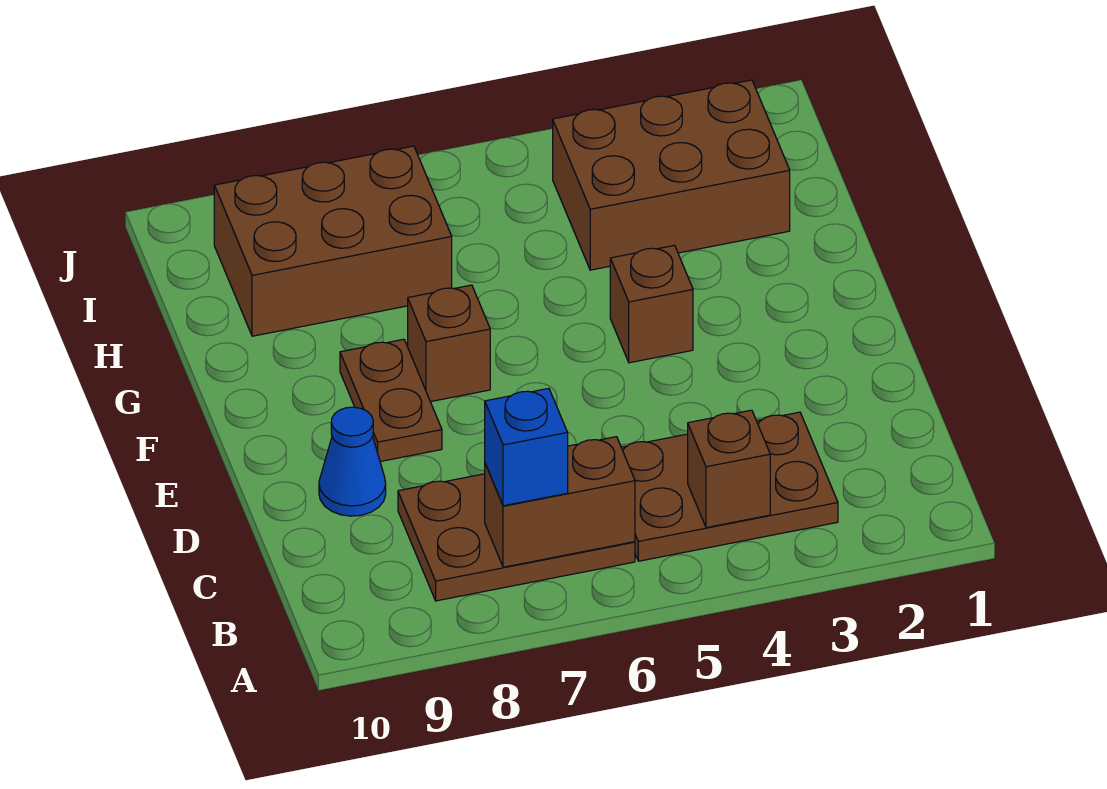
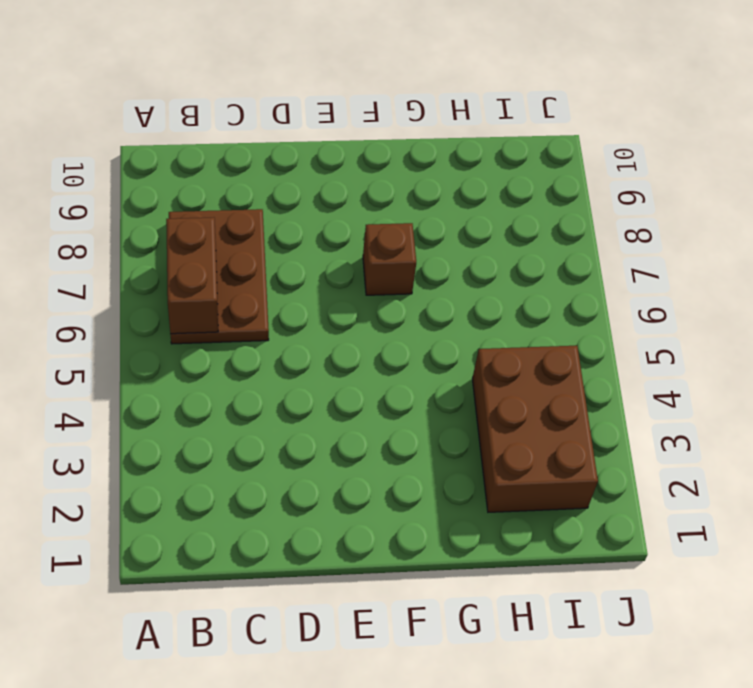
none -> brown plate B3:C5 level 1
none -> blue cone D9 level 1

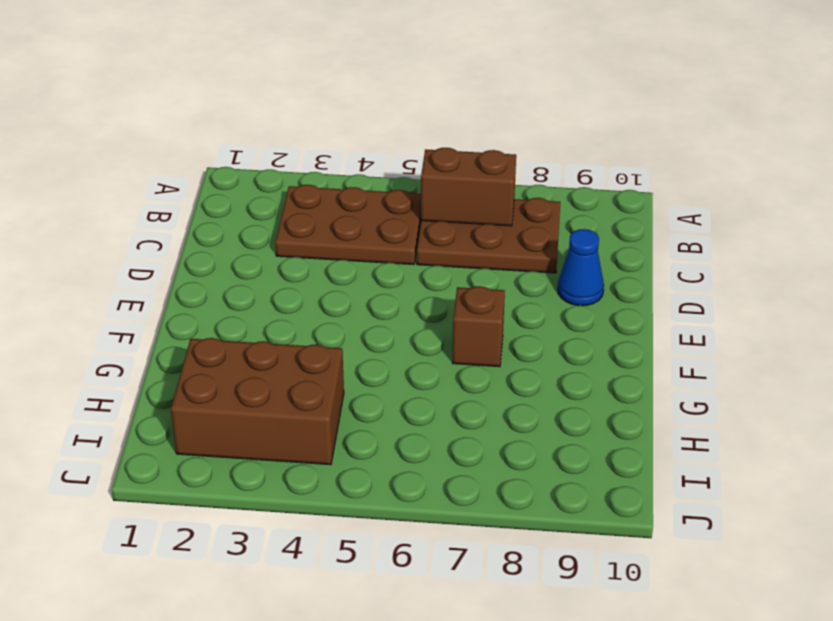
none -> brown plate E8:F8 level 1
none -> brown brick F4 level 1

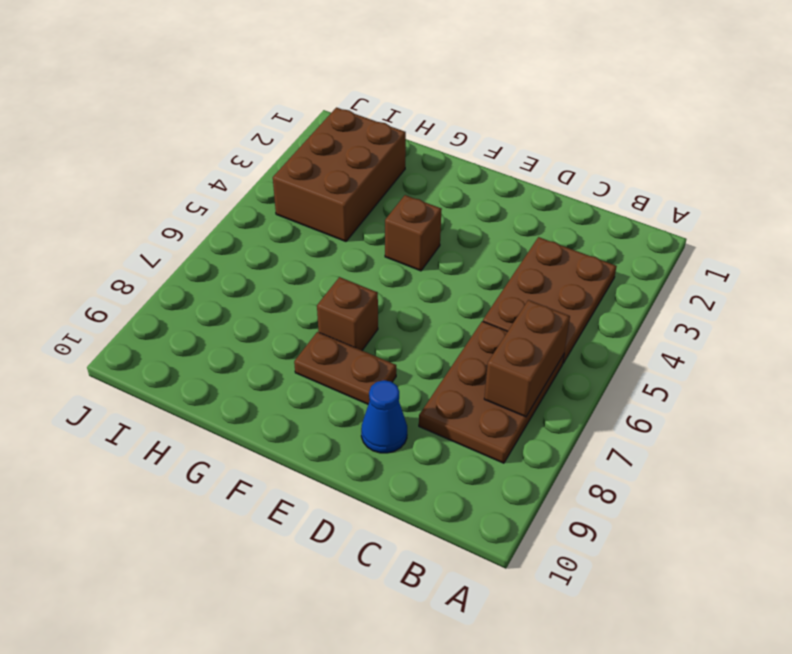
none -> brown brick H7:I9 level 1
none -> brown brick B4 level 2

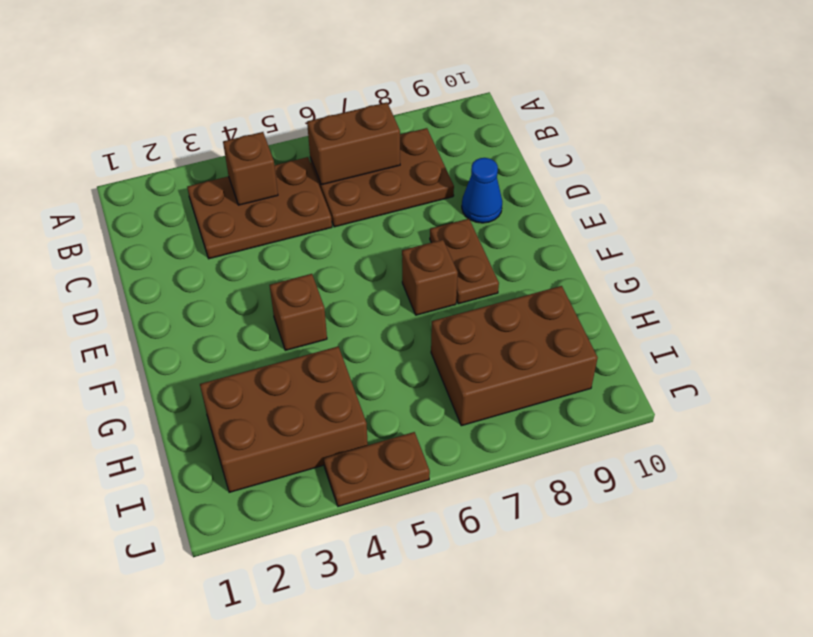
brown plate J4:J5 level 1 -> none
none -> blue brick B7 level 3

